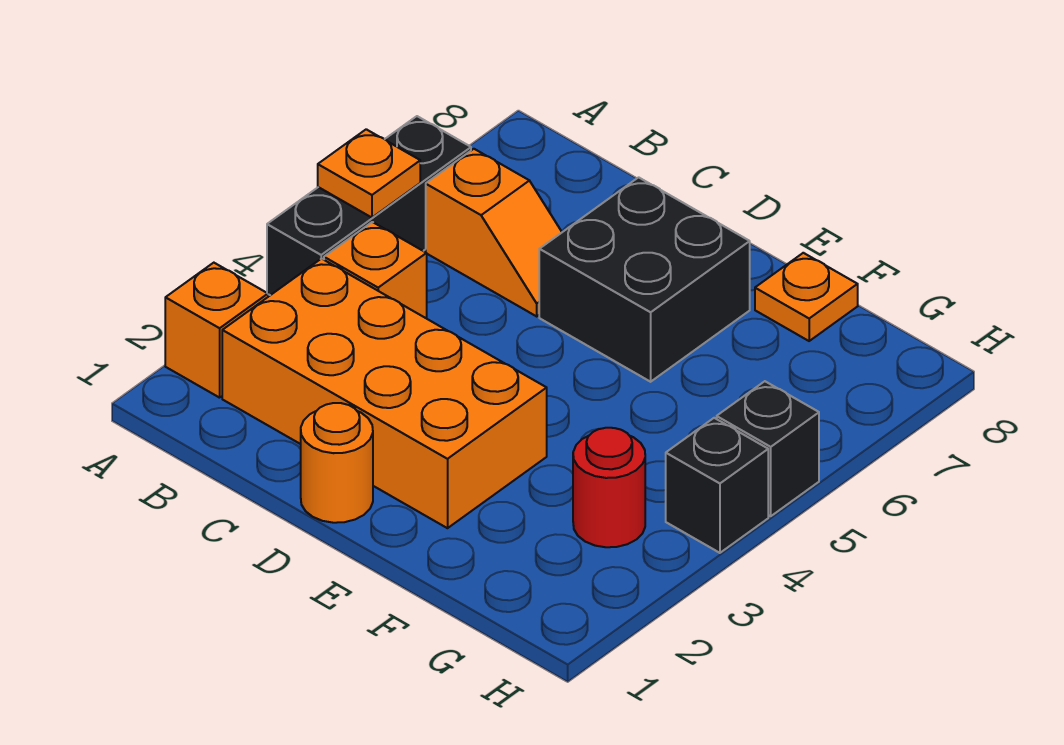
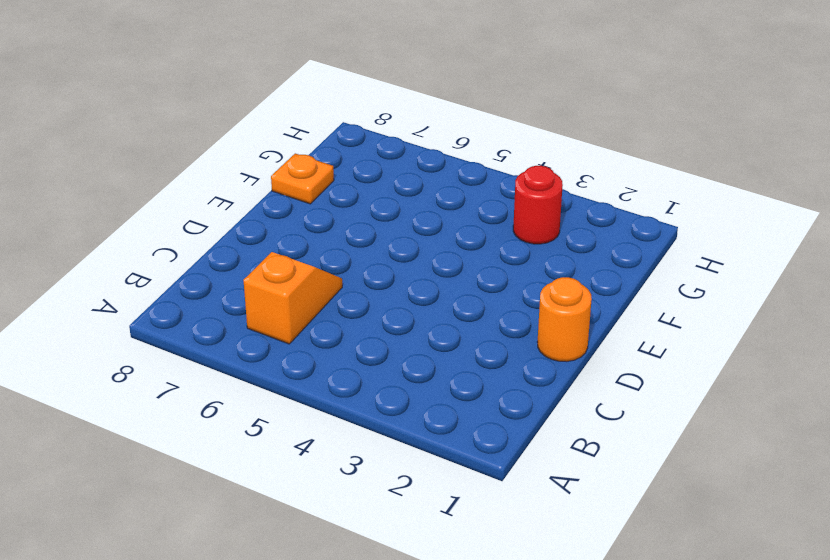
none -> orange brick A2 level 1
none -> black brick A4:A6 level 1
none -> orange brick B2:E3 level 1

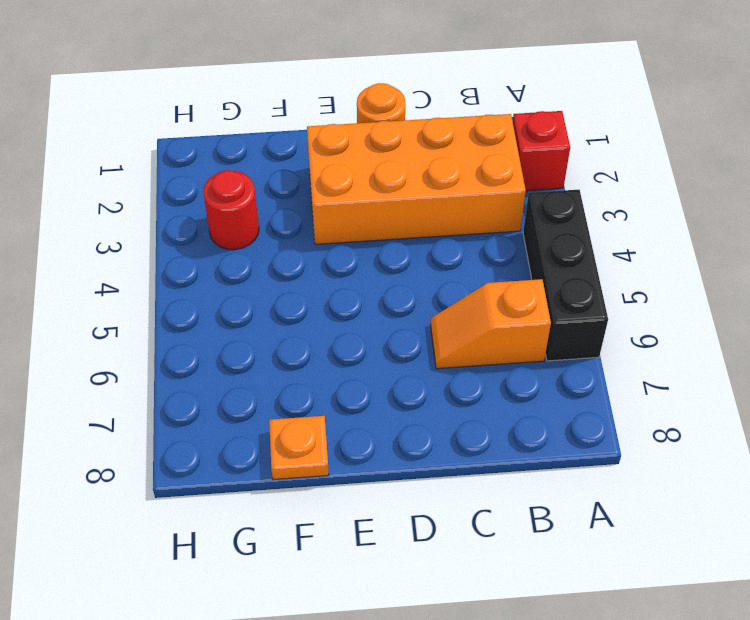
red brick A2 level 1 -> orange brick A2 level 1
none -> orange brick B4 level 1
none -> black brick D6:E7 level 1
none -> black brick H4 level 1

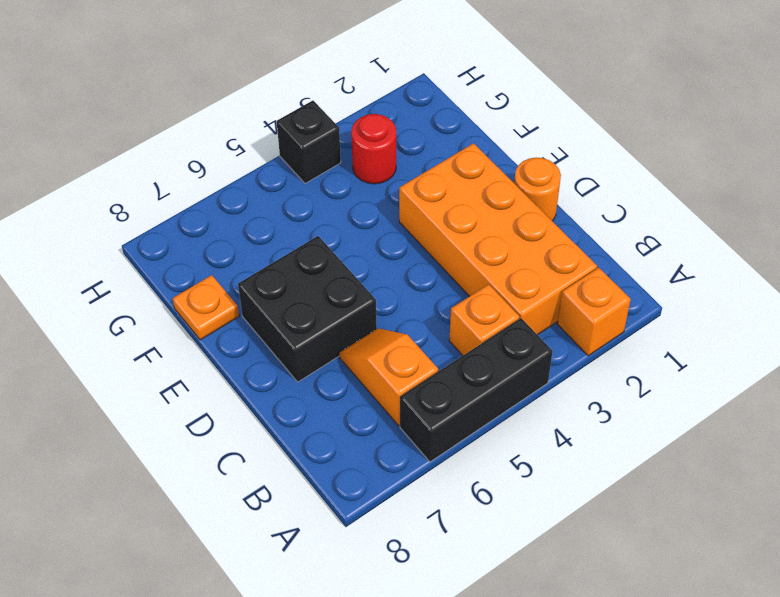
none -> black brick H5 level 1
none -> orange plate A5 level 2

